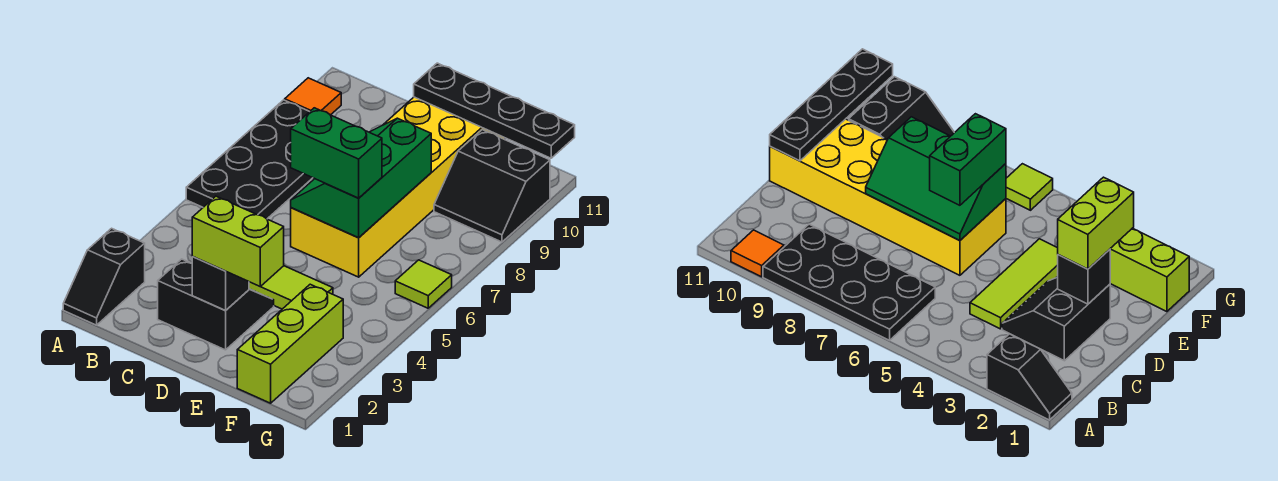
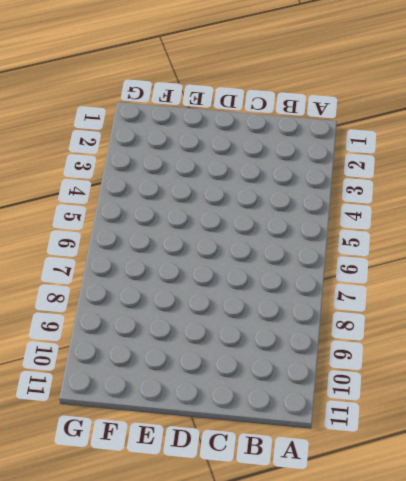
none -> black slope A1:A2 level 1 top 2
none -> black plate A6:B9 level 1
none -> orange tile A10 level 1

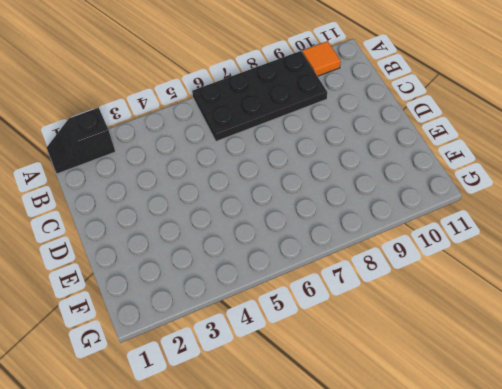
none -> black slope C2:D3 level 1 top 2
none -> lime tile C4:E4 level 1
none -> yellow brick D6:E11 level 1

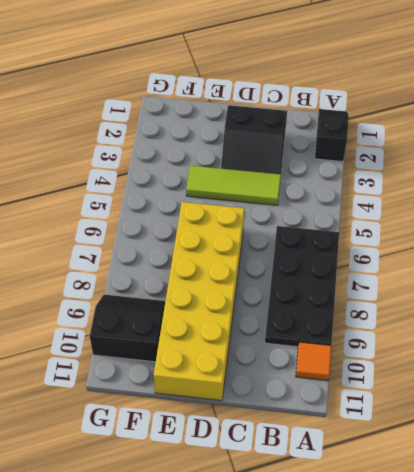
none -> lime brick F1:F3 level 1
none -> lime tile G6 level 1
none -> black brick D2 level 2

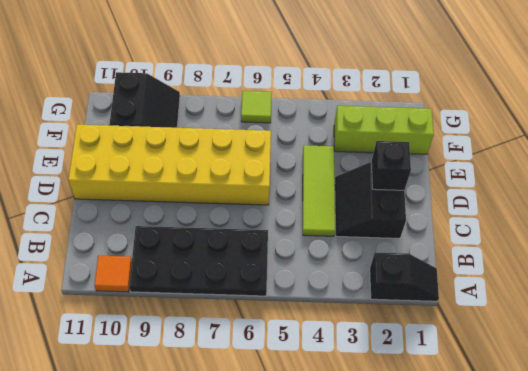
none -> green slope D6:E8 level 2 top E
none -> black plate D11:G11 level 2
none -> lime brick D2:E2 level 3

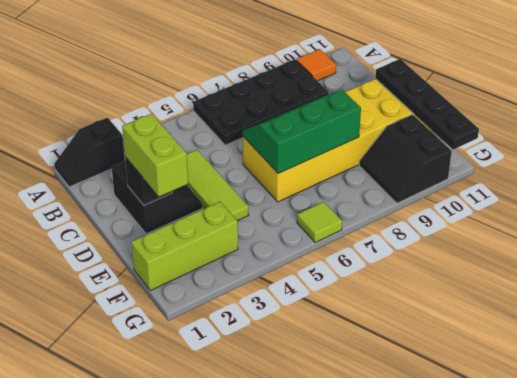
none -> green brick D6:E6 level 3

